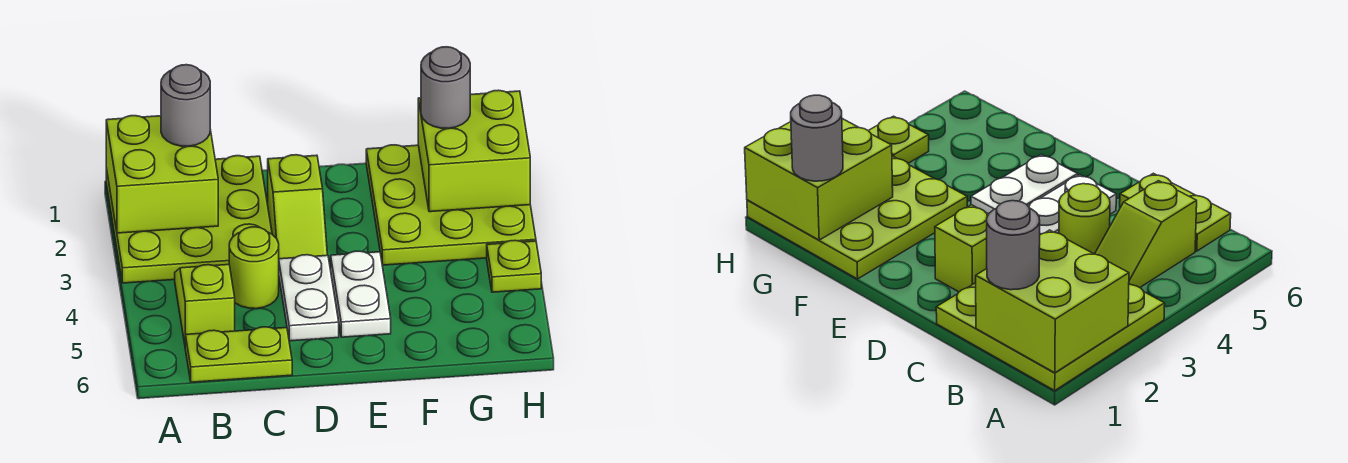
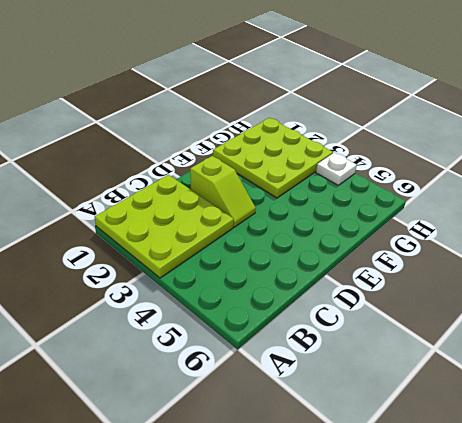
white plate H4 level 1 -> lime plate H4 level 1
none -> lime slope B4:B5 level 1 top 5
none -> lime plate B6:C6 level 1
none -> lime round brick C4 level 1

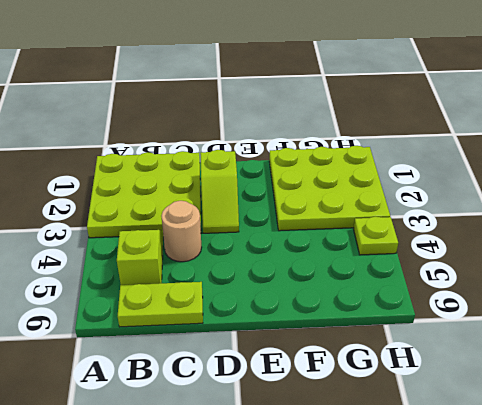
tan round brick C4 level 1 -> lime round brick C4 level 1
none -> white plate D4:D5 level 1
none -> white plate E4:E5 level 1
none -> lime brick A1:B2 level 2

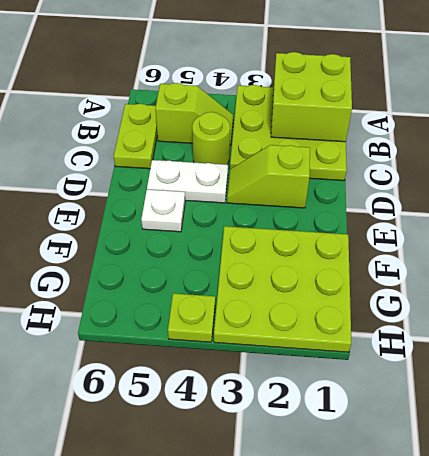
white plate E5 level 1 -> white plate E4:E5 level 1
none -> lime brick G1:H2 level 2
none -> grey round brick B1 level 3
none -> grey round brick G1 level 3

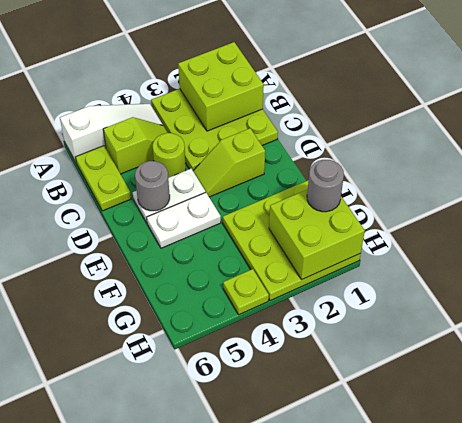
white slope A4:A6 level 1 top 6 -> none
grey round brick D5 level 2 -> grey round brick B1 level 3

